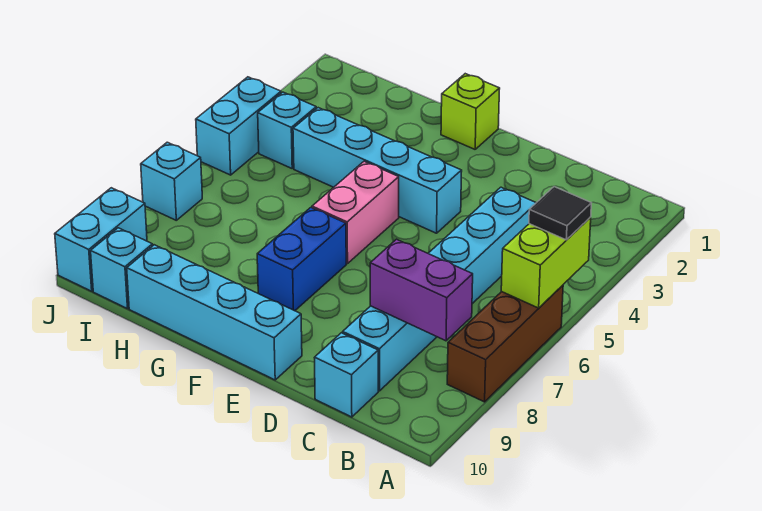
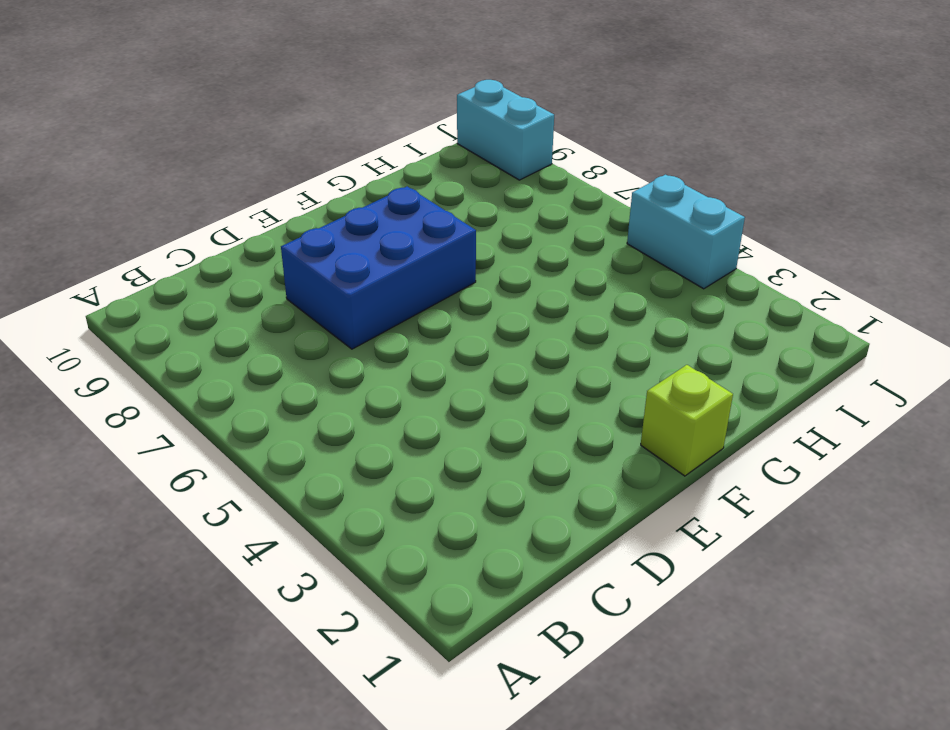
blue brick D7:F8 level 1 -> blue brick F7:F8 level 1
none -> brown brick A6:A8 level 1
none -> cyan brick C4:C9 level 1
none -> cyan brick C10 level 1

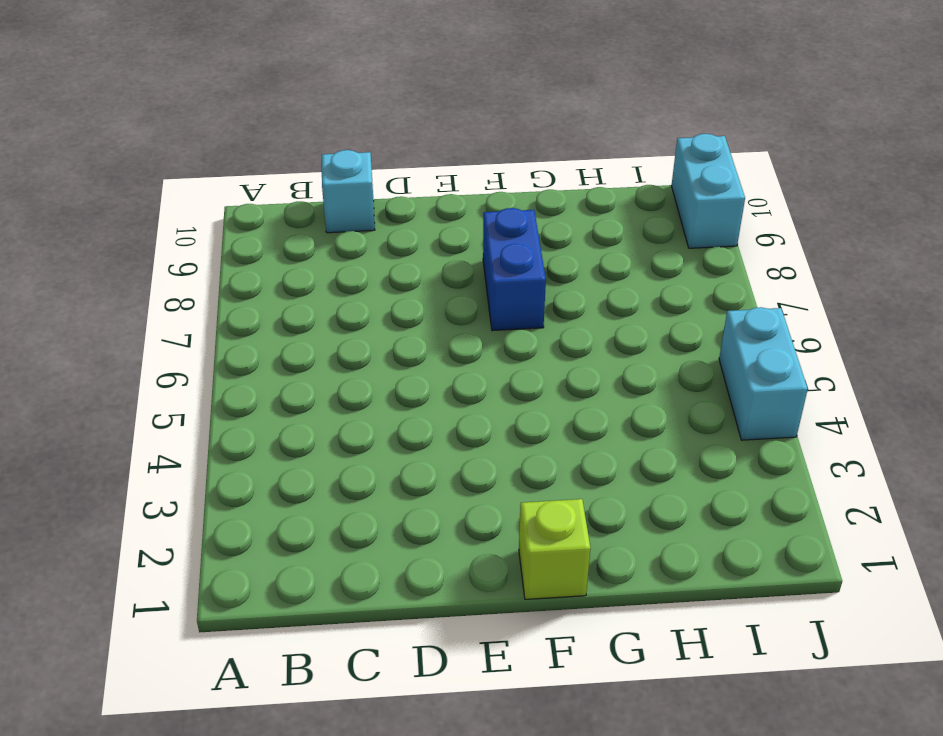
none -> brown brick A6:A8 level 1
none -> cyan brick C4:C9 level 1
none -> cyan brick E4:H4 level 1

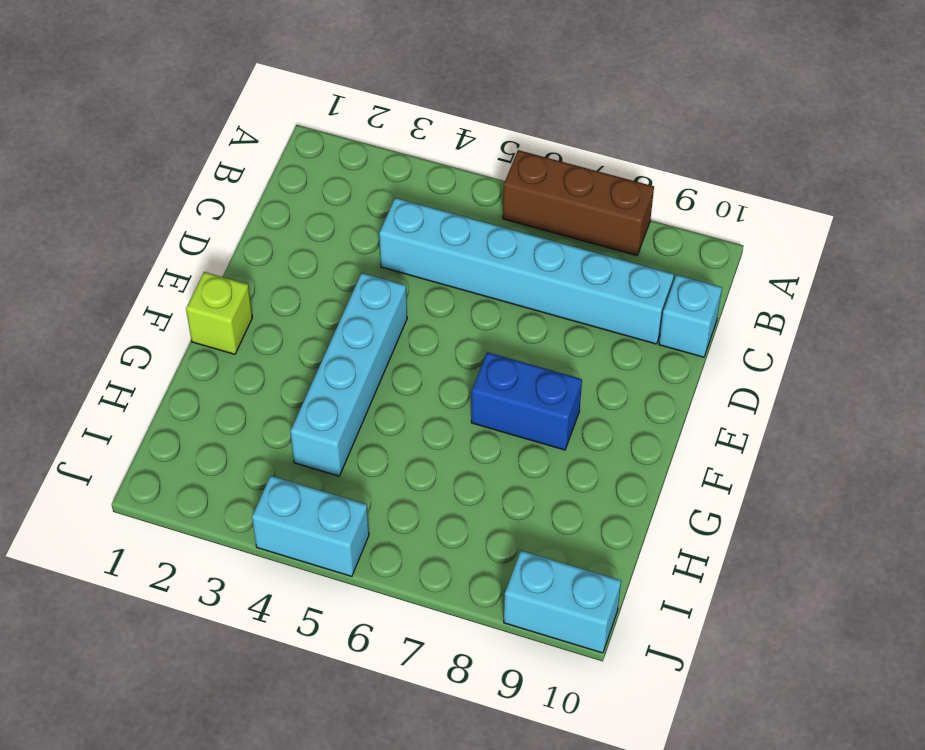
none -> cyan brick E10:H10 level 1
none -> pink brick F5:F6 level 1
none -> cyan brick I4 level 1

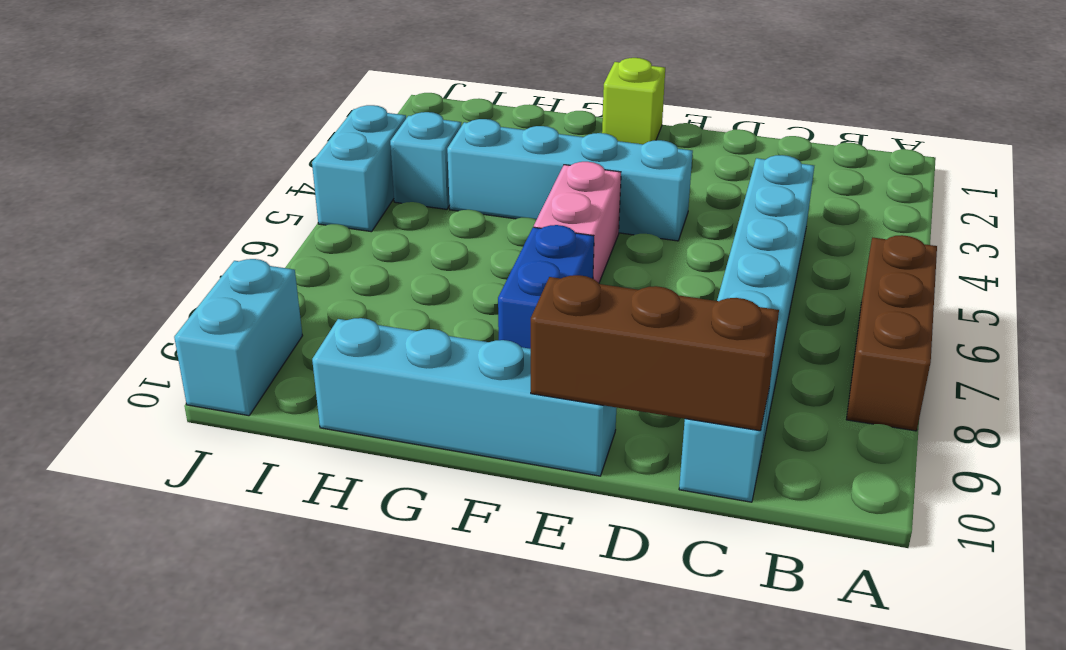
brown brick C10:E10 level 2 -> none
none -> cyan brick I10 level 1
none -> cyan brick J7 level 1
none -> lime brick A5:A6 level 2

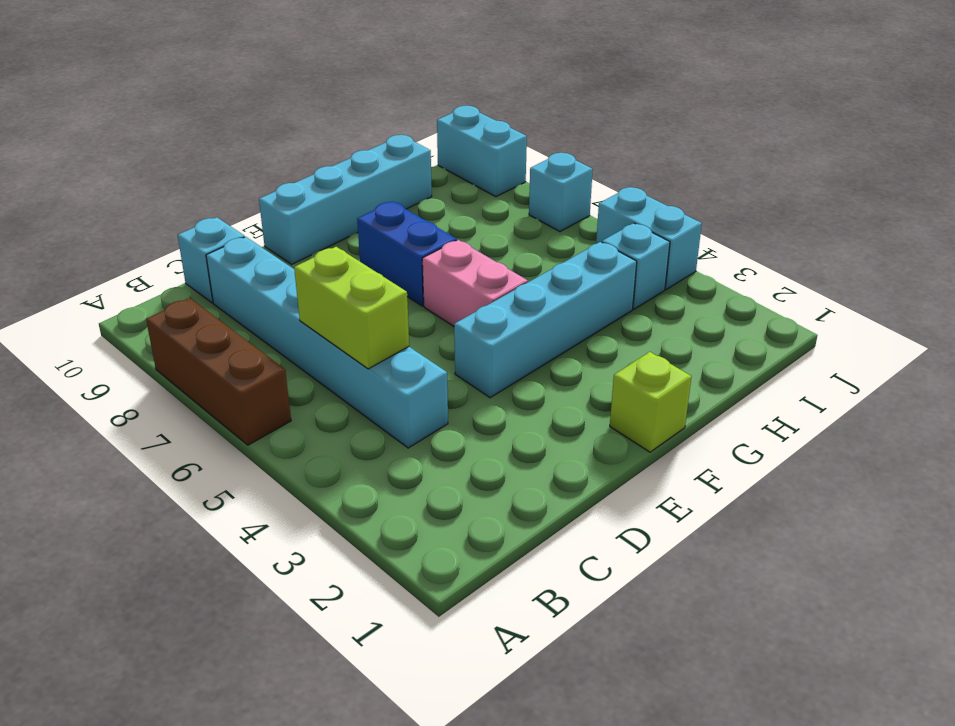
lime brick C5:C6 level 2 -> lime brick A5:A6 level 2
none -> cyan brick I10 level 1
none -> purple brick B8:C8 level 2
none -> black tile A5 level 3

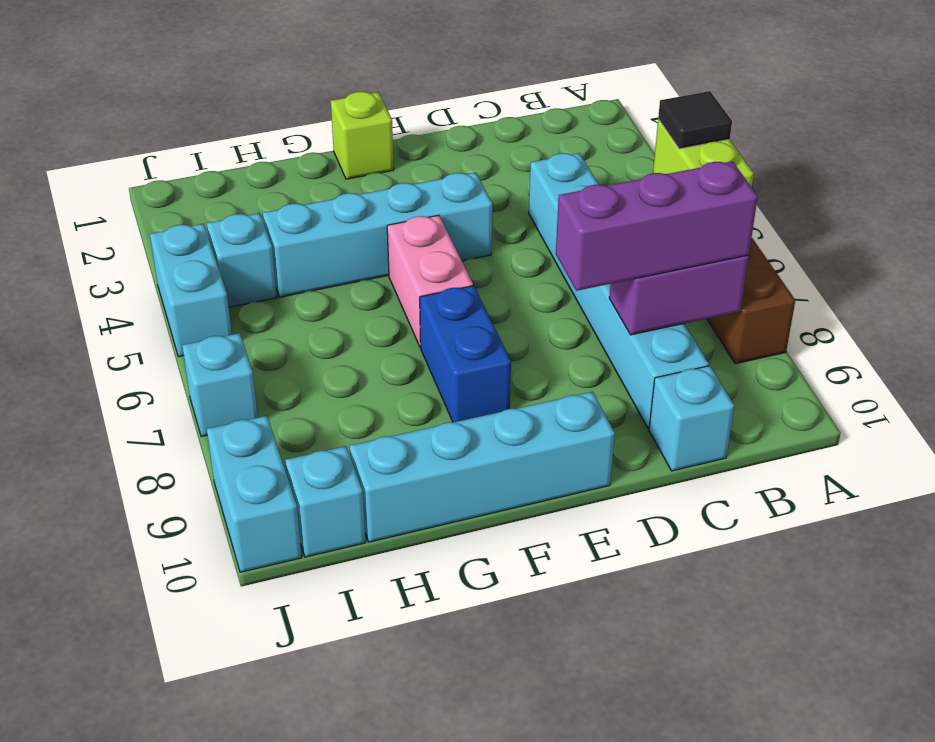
purple brick B8:D8 level 3 -> none

